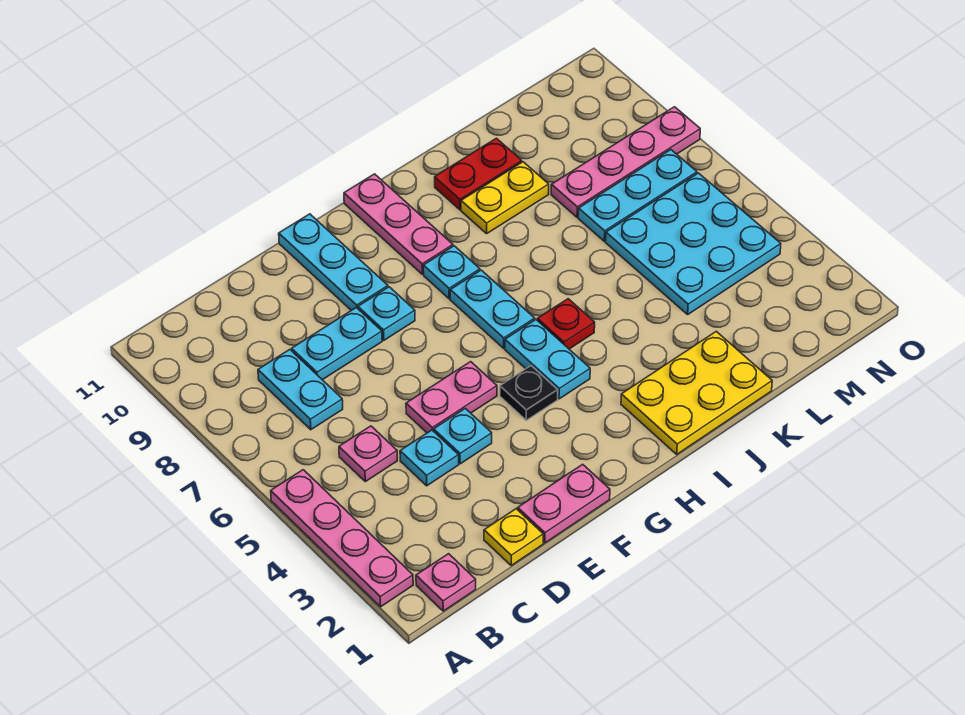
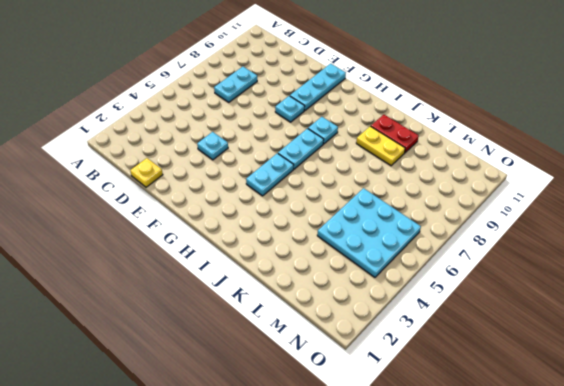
none -> pink plate A2:A5 level 1
none -> pink plate B1 level 1
none -> pink plate C5 level 1

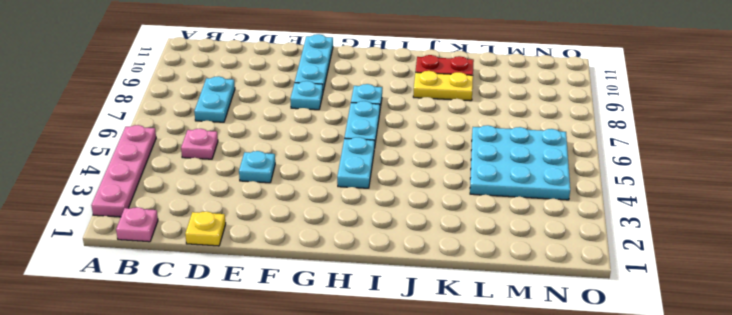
none -> cyan plate D4 level 1
none -> cyan plate D8:E8 level 1
none -> pink plate E1:F1 level 1

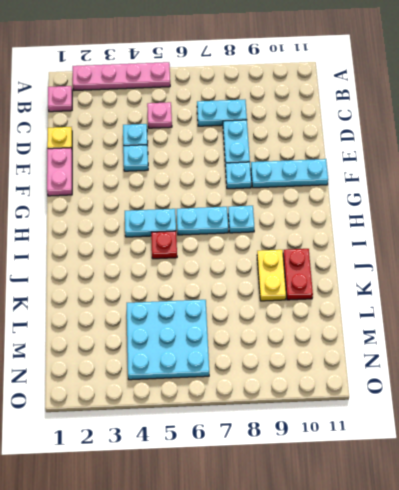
none -> pink plate E5:F5 level 1
none -> black plate G4 level 1
none -> pink plate H9:H11 level 1

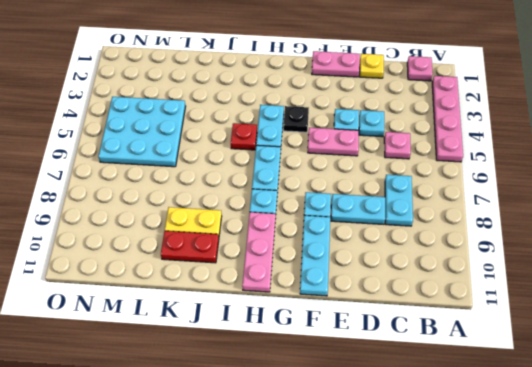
none -> yellow plate I1:K2 level 1
none -> cyan plate L7:N7 level 1
none -> pink plate L8:O8 level 1

